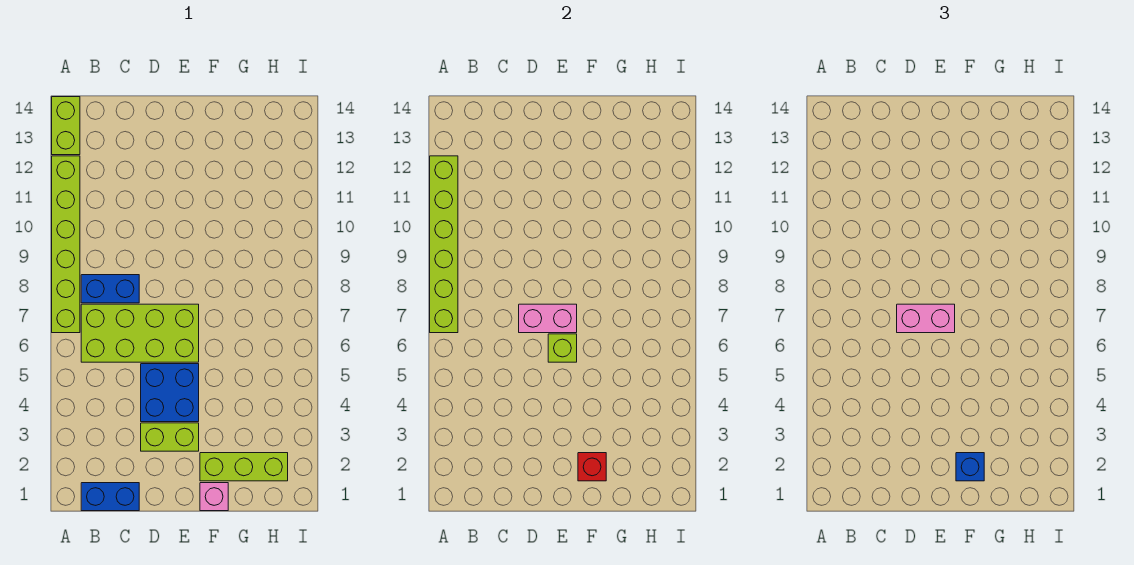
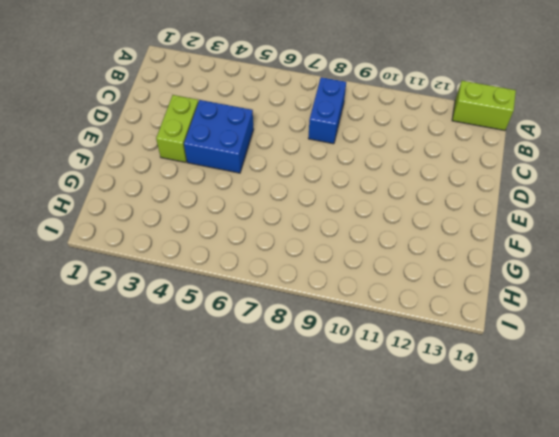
none -> lime brick A7:A12 level 1
none -> blue brick B1:C1 level 1
none -> lime brick B6:E7 level 1

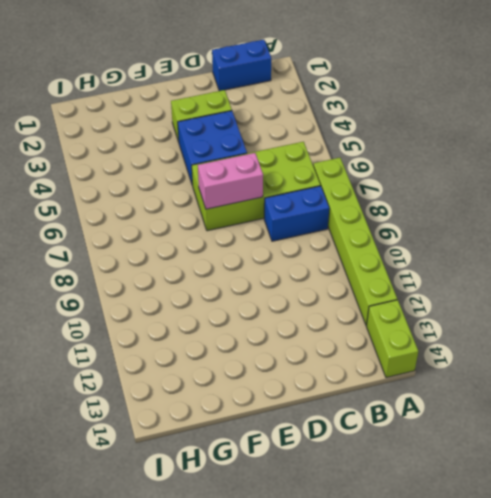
none -> pink brick F1 level 1
none -> lime brick F2:H2 level 1
none -> lime brick A7:A12 level 2

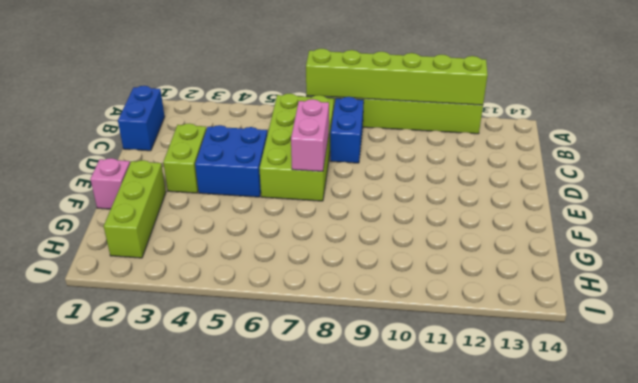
none -> lime brick A13:A14 level 1
none -> lime brick E6 level 2
none -> red brick F2 level 2

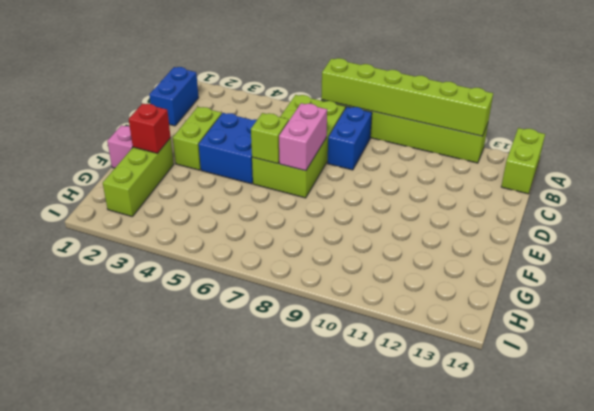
lime brick A14:B14 level 1 -> lime brick A13:A14 level 1
none -> pink brick D7:E7 level 3
none -> blue brick F2 level 3

